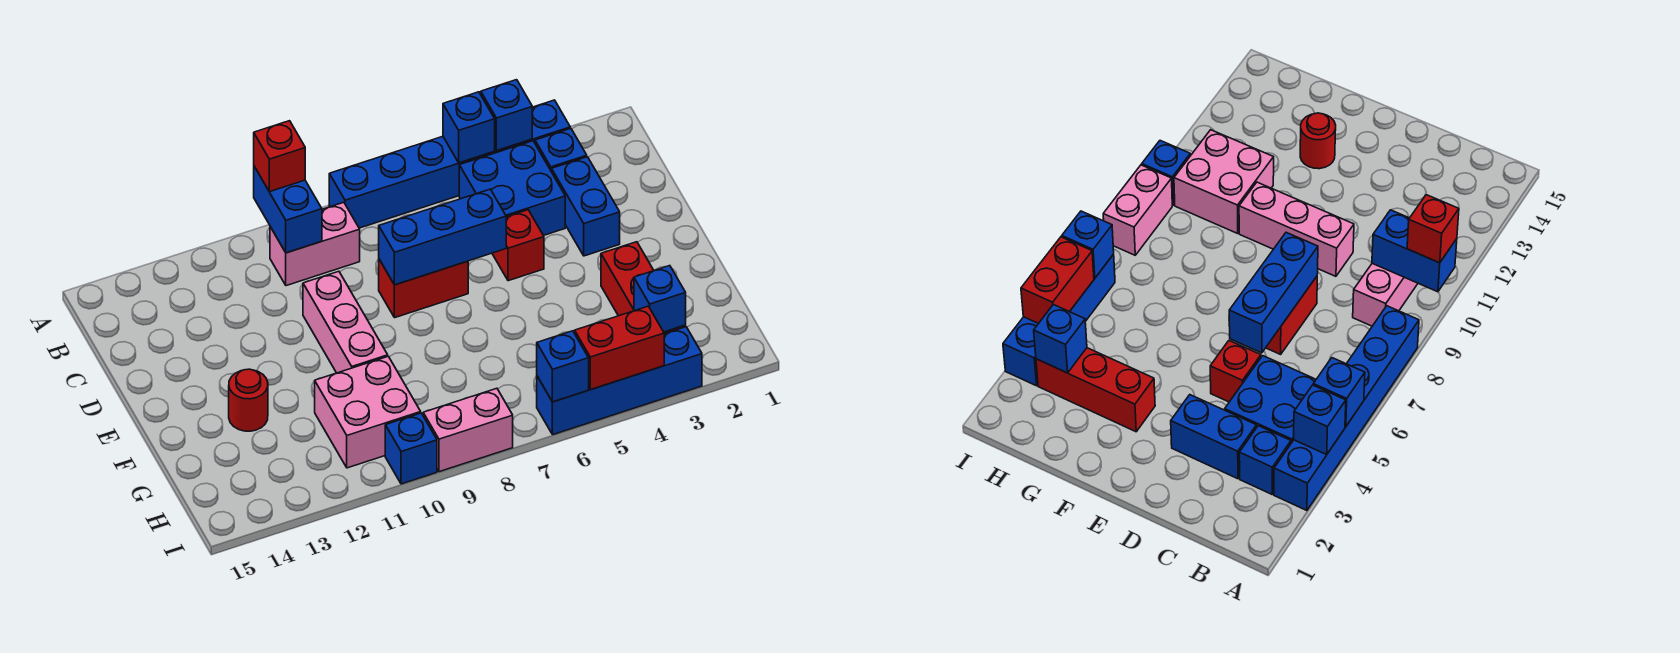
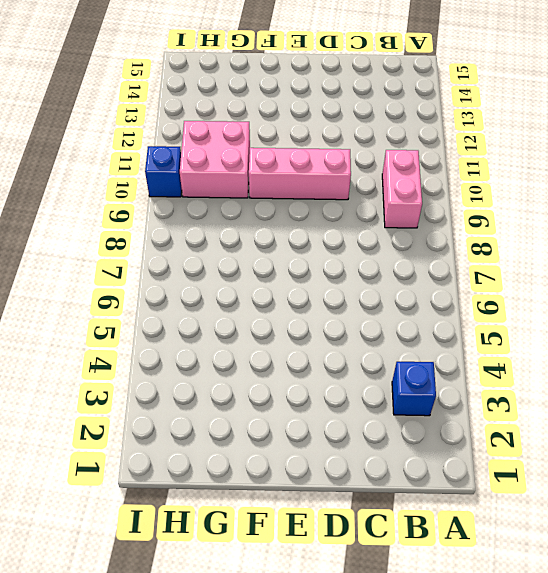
none -> blue brick A3:A8 level 1
none -> blue brick B4:C5 level 1
none -> blue brick C3:D3 level 1

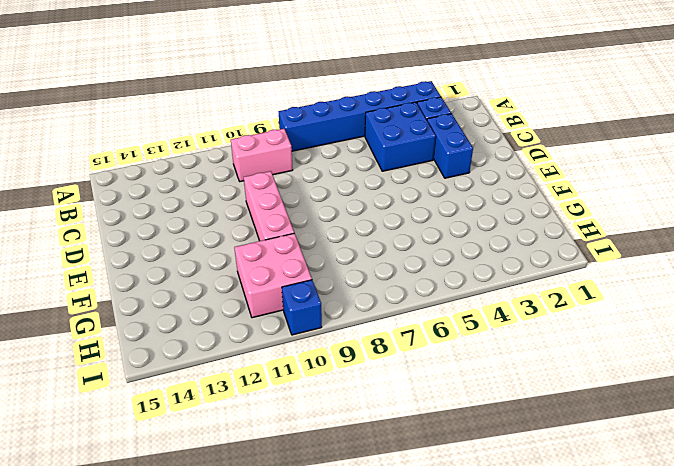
none -> red brick D5 level 1
none -> red brick D7:D8 level 1
none -> red brick F3:H3 level 1

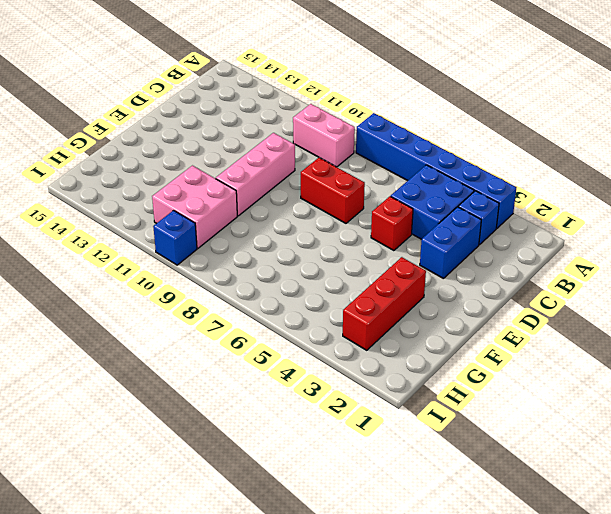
none -> red round brick F13 level 1
none -> blue brick I3:I6 level 1
none -> pink brick I8:I9 level 1

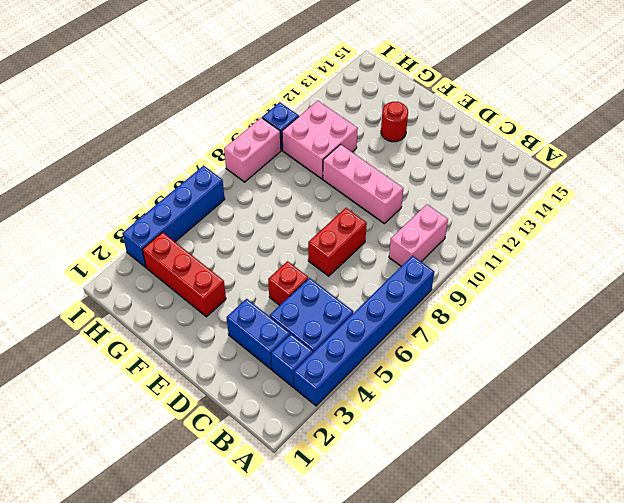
none -> blue brick A4 level 2
none -> blue brick A5 level 2
none -> blue brick A10:B10 level 2

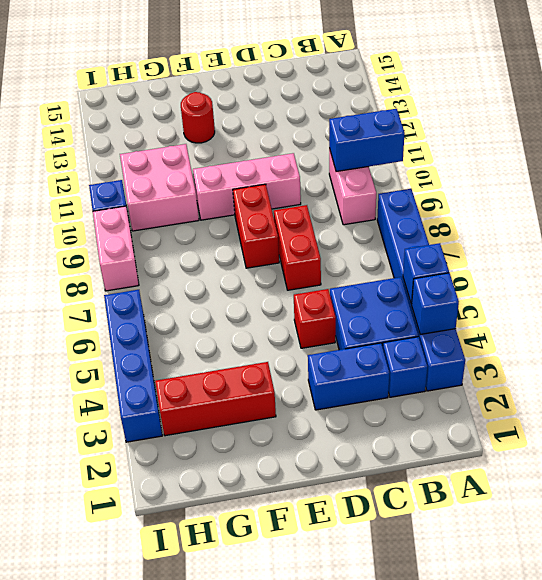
red brick E8:E9 level 1 -> red brick I4:I5 level 2
none -> blue brick D6:D8 level 2
none -> blue brick H3 level 2
none -> blue brick I6 level 2

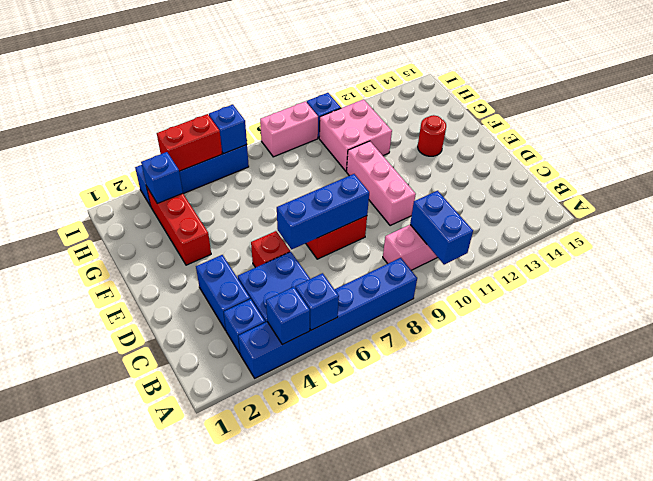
none -> red brick A10 level 3

